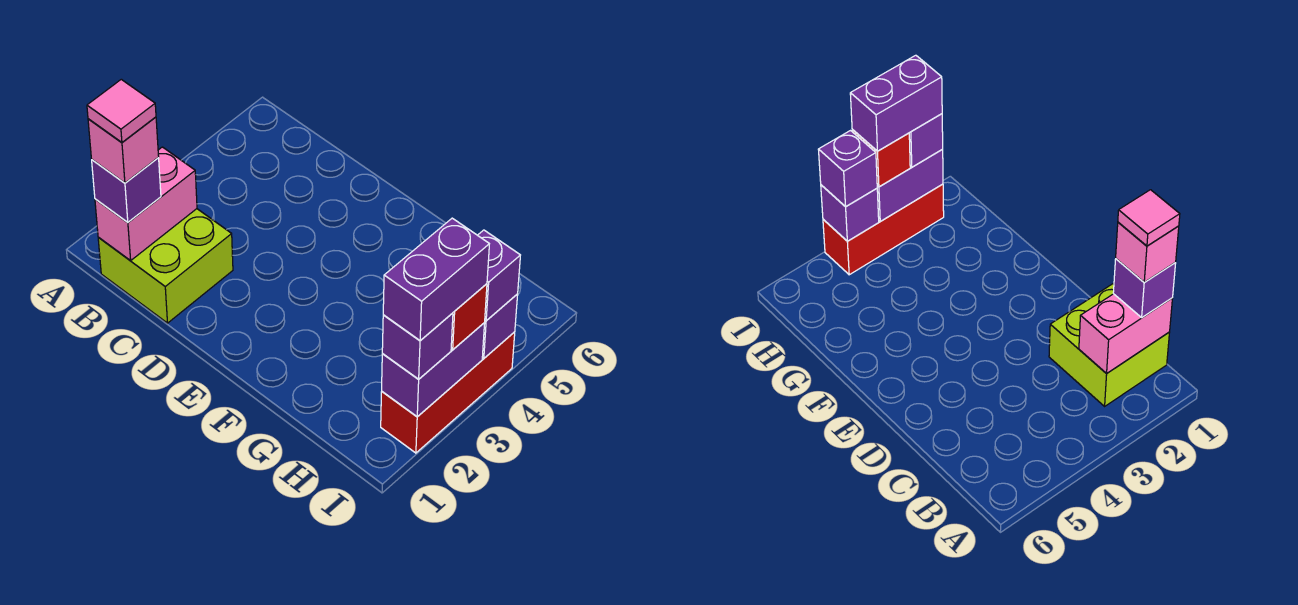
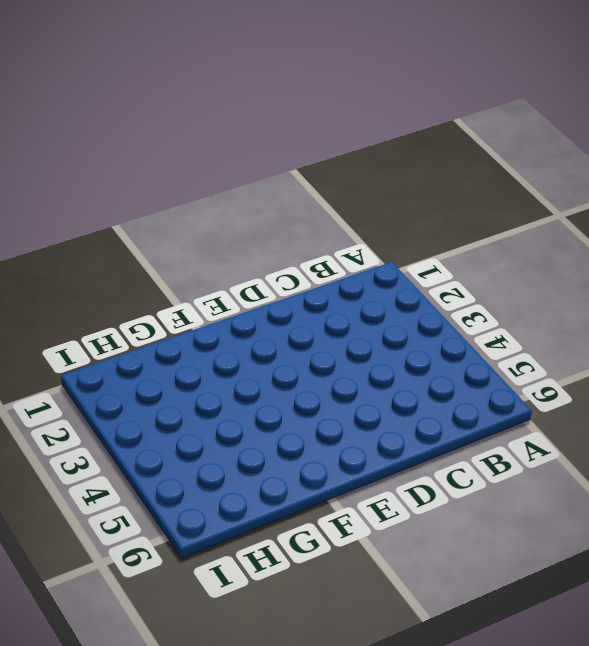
none -> lime brick B1:C2 level 1
none -> red brick I2:I4 level 1
none -> pink brick B1:B2 level 2

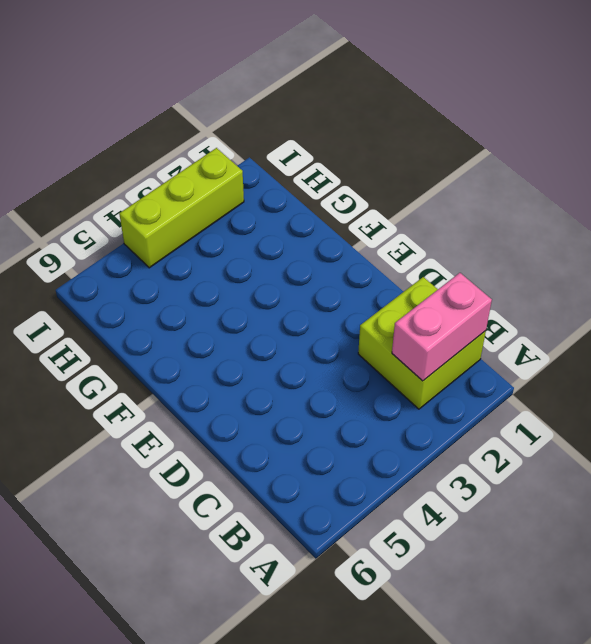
lime brick I2:I4 level 1 -> red brick I2:I4 level 1
none -> purple brick I2:I3 level 2
none -> purple brick I4 level 2
none -> purple brick B1 level 3

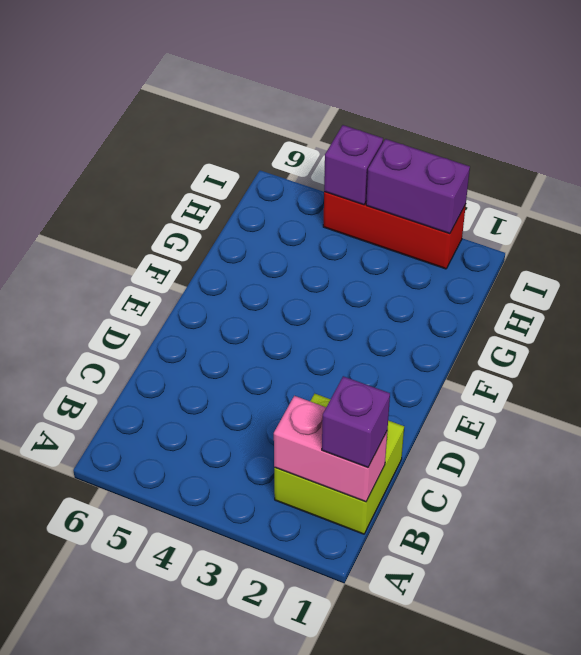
none -> purple brick I2 level 3
none -> red brick I3 level 3
none -> purple brick I4 level 3

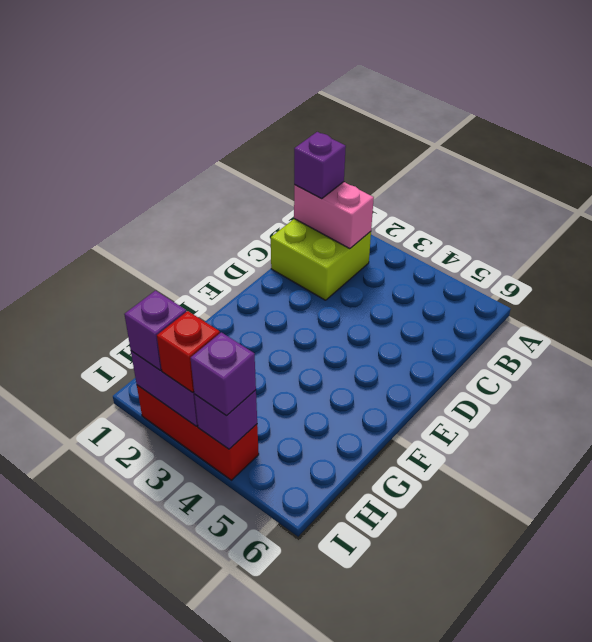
none -> pink brick B1 level 4
none -> purple brick I2:I3 level 4
none -> pink tile B1 level 5

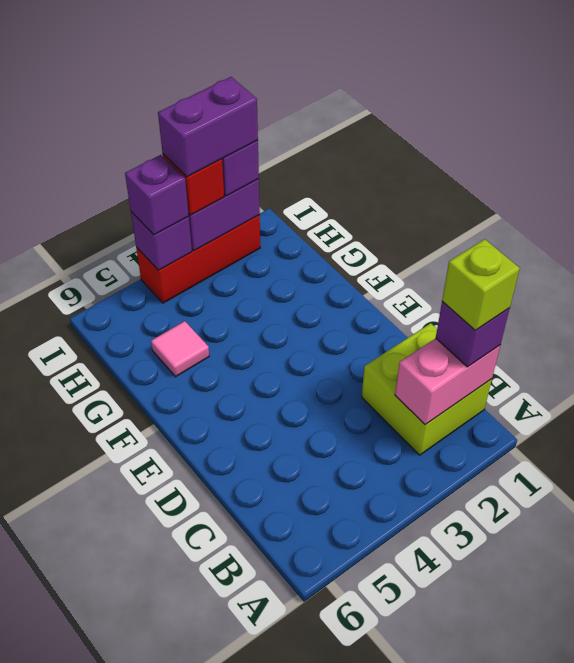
lime brick B1 level 4 -> pink brick B1 level 4
pink tile G5 level 1 -> pink tile B1 level 5

